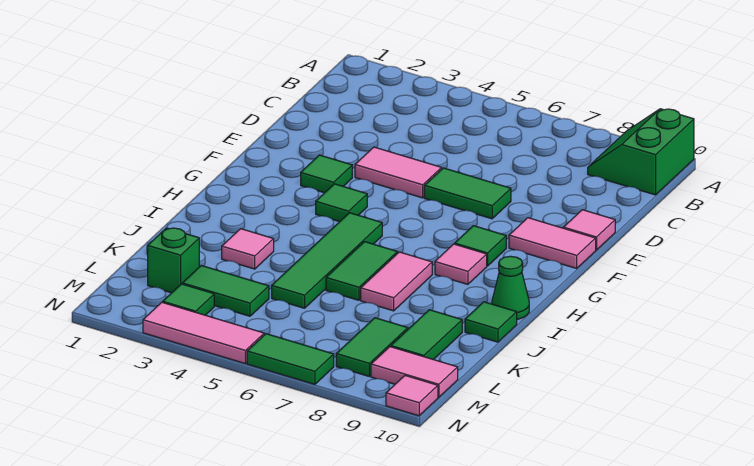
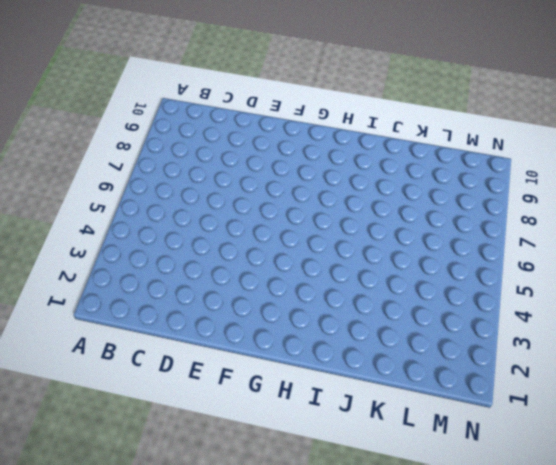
none -> green slope A9:B10 level 1 top 10
none -> pink tile E4:E5 level 1
none -> green tile E6:E7 level 1

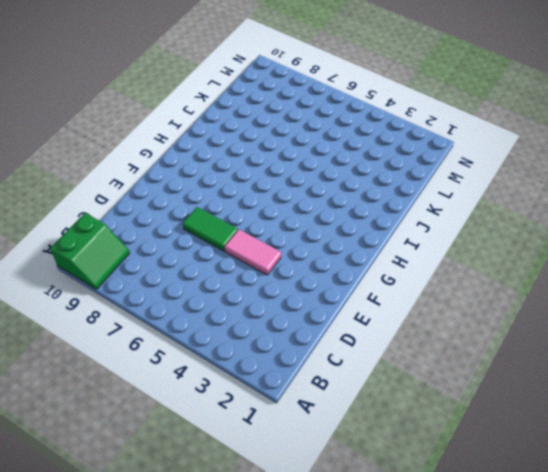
none -> pink tile E10 level 1
none -> green tile F3 level 1
none -> pink tile F9:F10 level 1

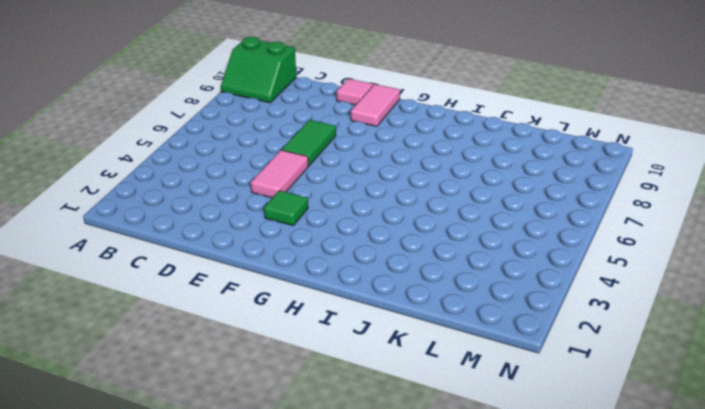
none -> green tile G4 level 1
none -> green tile G8 level 1
none -> green tile H5:K5 level 1

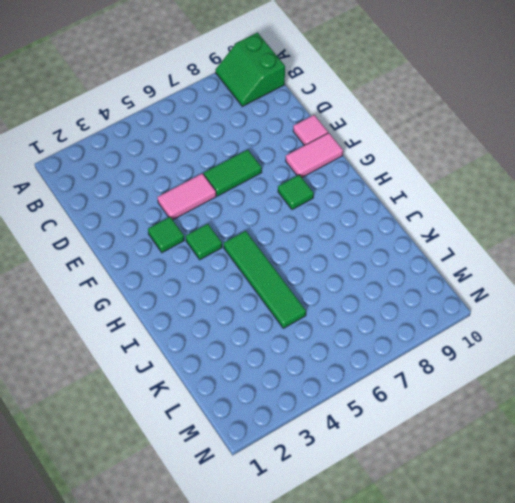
none -> pink tile H8 level 1
none -> green tile I6:J6 level 1
none -> pink tile I7:J7 level 1

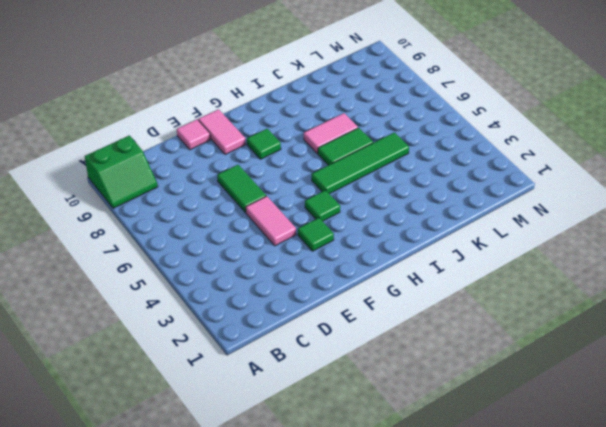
none -> pink tile H8 level 1
none -> green cone I10 level 1
none -> pink tile J3 level 1

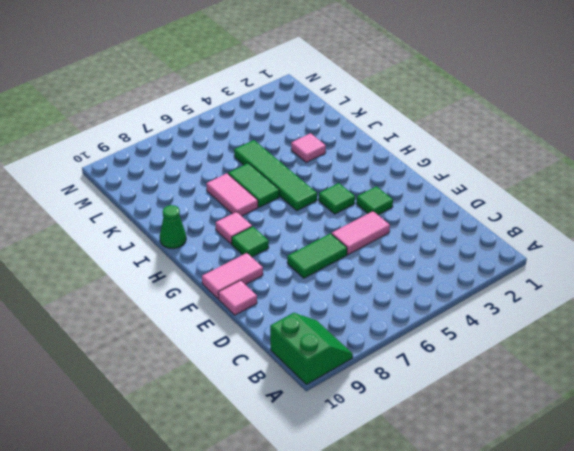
none -> green tile J10 level 1
none -> green tile K9:L9 level 1
none -> green brick L2 level 1

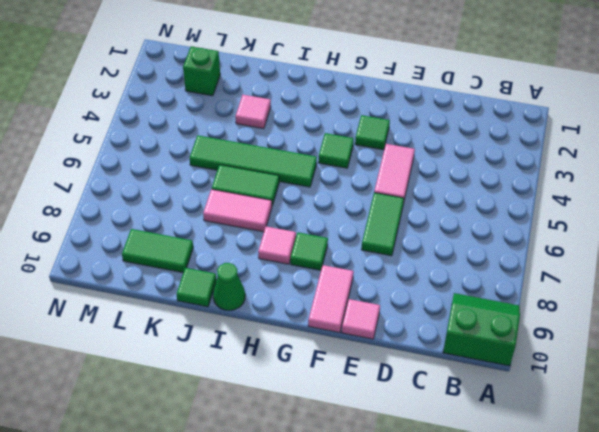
none -> green tile L3:L4 level 1
none -> green tile L8:M8 level 1
none -> green tile M3 level 1

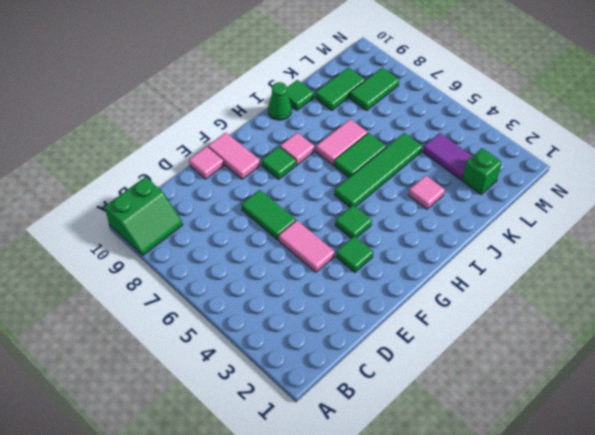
purple tile L3:L4 level 1 -> green tile L3:L4 level 1
none -> green tile M3 level 1
none -> pink tile M9:M10 level 1
none -> pink tile N3:N5 level 1

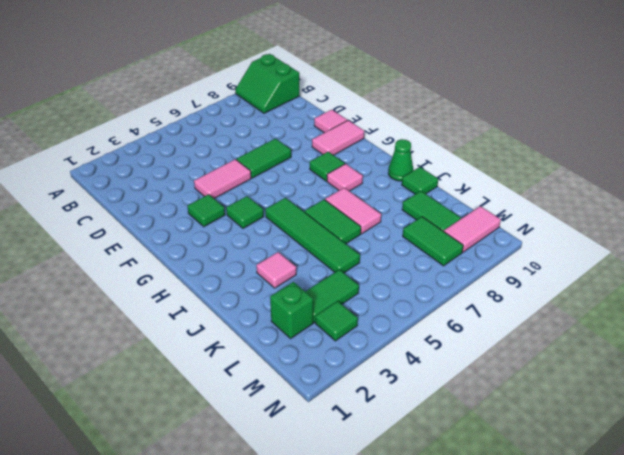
none -> pink tile N3:N5 level 1
none -> green tile N6:N7 level 1
none -> pink tile N10 level 1

